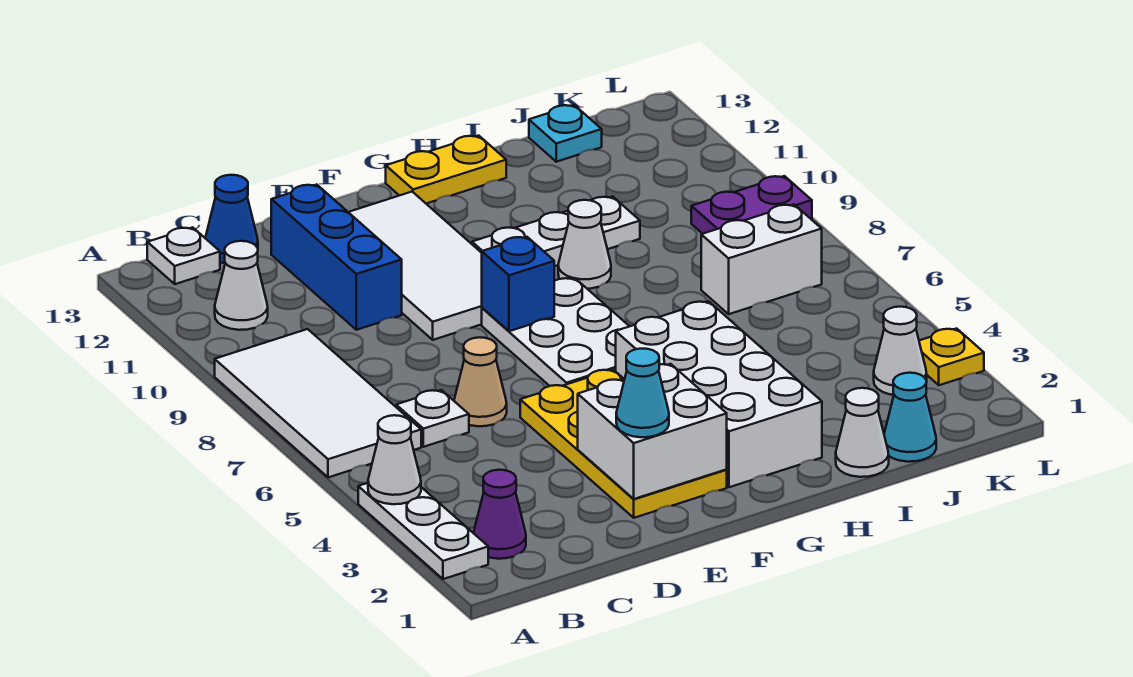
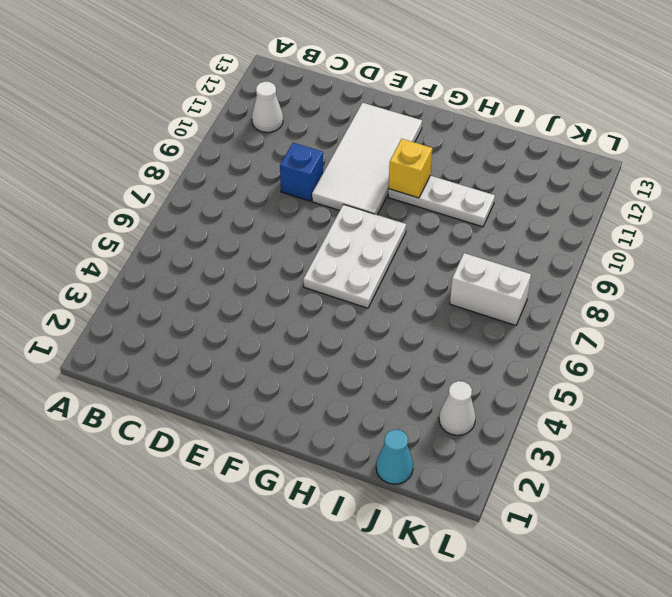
blue brick D9 level 1 -> blue brick F8 level 2
yellow brick G10 level 2 -> none
none -> white plate A2:A4 level 1
none -> white tile A6:B9 level 1
none -> purple cone B2 level 1

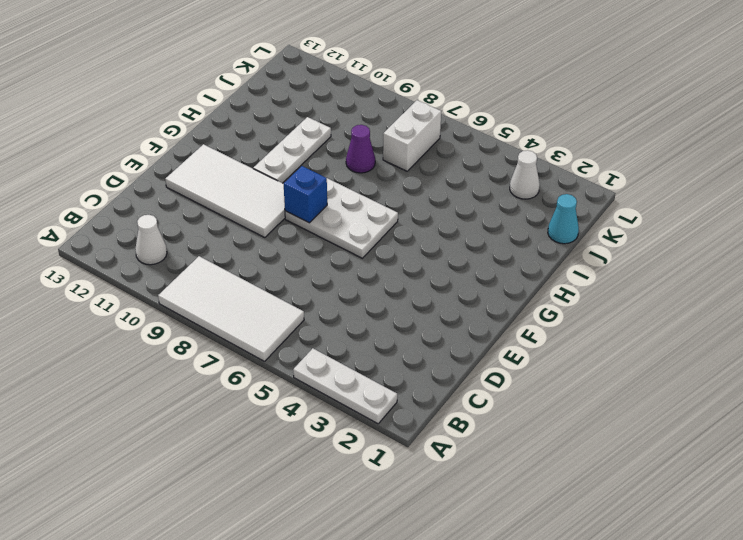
purple cone I8 level 1 -> purple cone B2 level 1
none -> white plate B13 level 1
none -> white plate C6 level 1
none -> blue cone C13 level 1

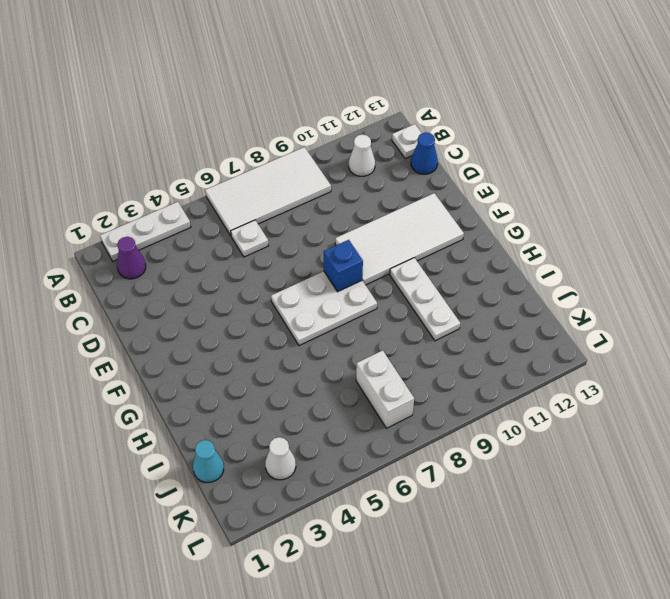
none -> tan cone D6 level 1
none -> blue brick D10:D12 level 1
none -> yellow plate E2:F5 level 1

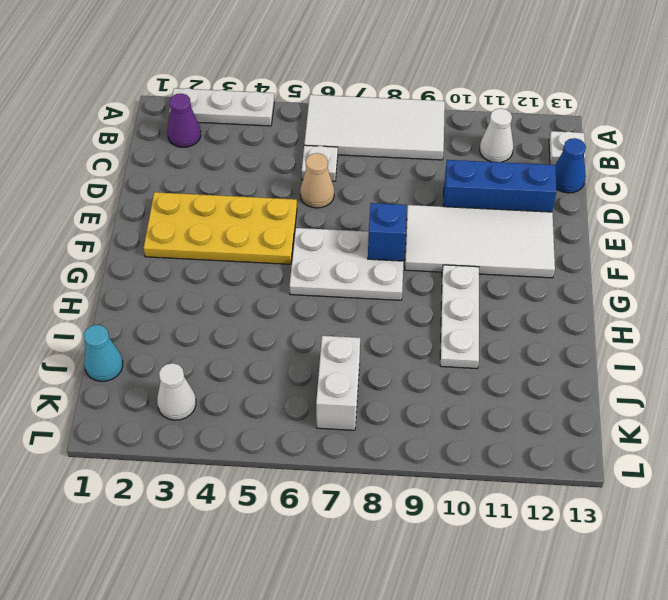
none -> white brick G2:H5 level 1
none -> yellow plate G13:H13 level 1
none -> white cone H9 level 1

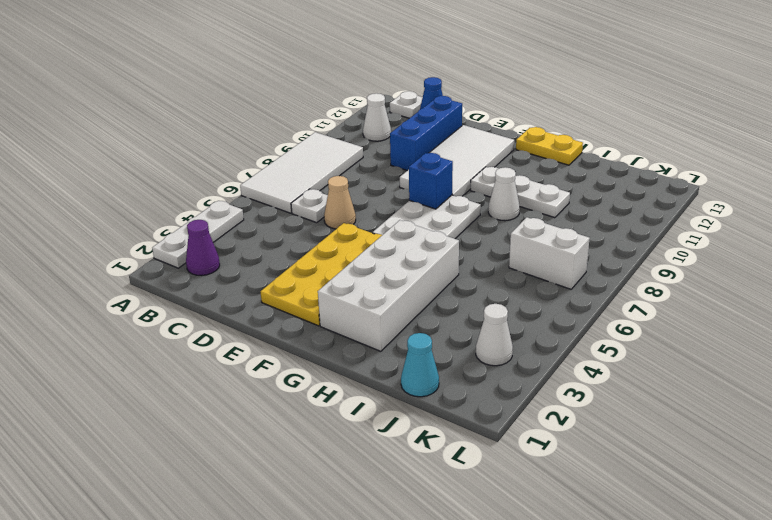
none -> white cone I1 level 1
none -> cyan plate J13 level 1
none -> purple plate K9:L9 level 1

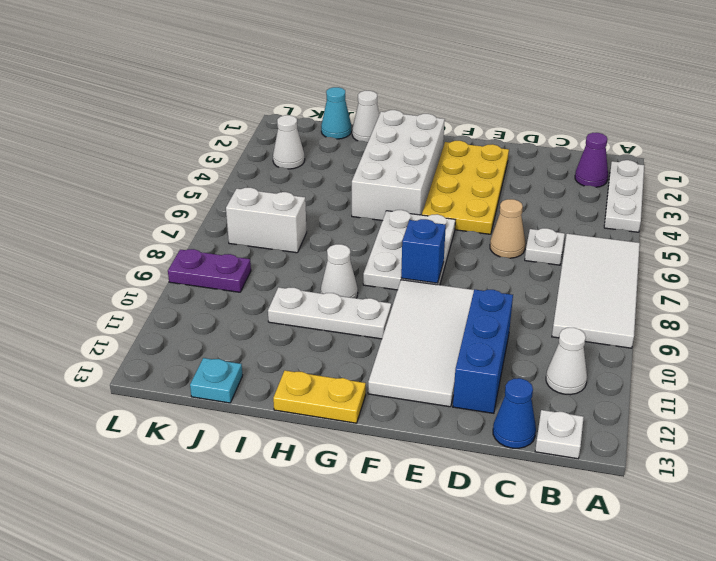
none -> yellow plate L3 level 1
none -> white cone A4 level 2
none -> white brick E2:F3 level 2

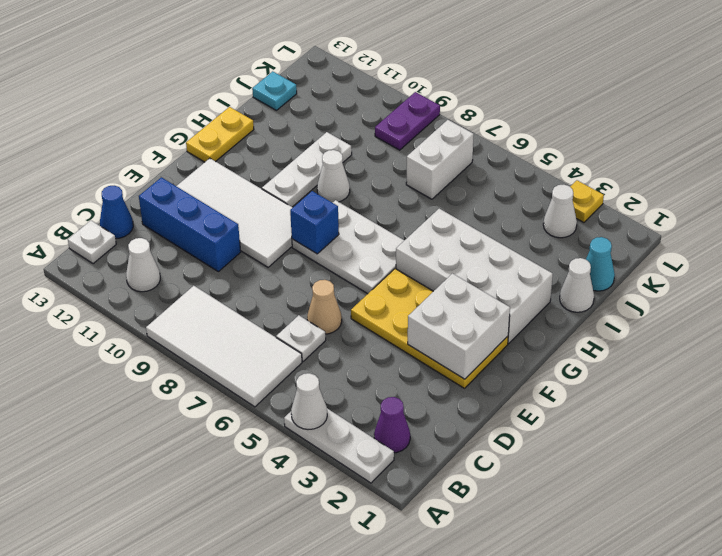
none -> cyan cone E2 level 3

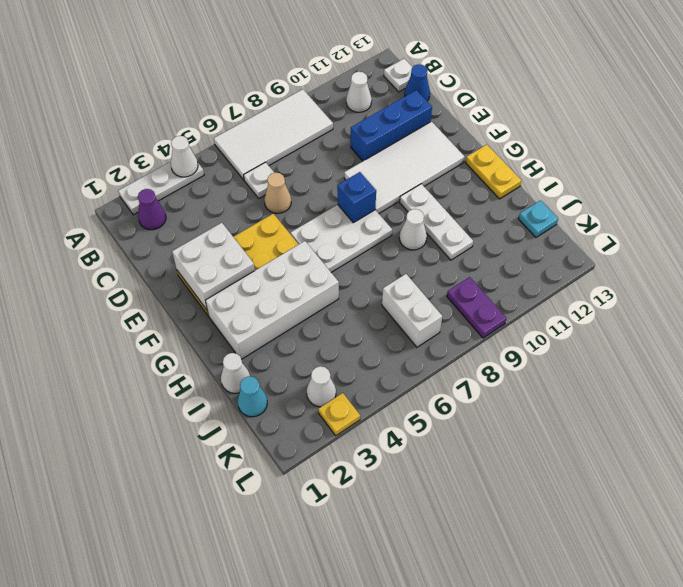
none -> cyan cone E2 level 3

